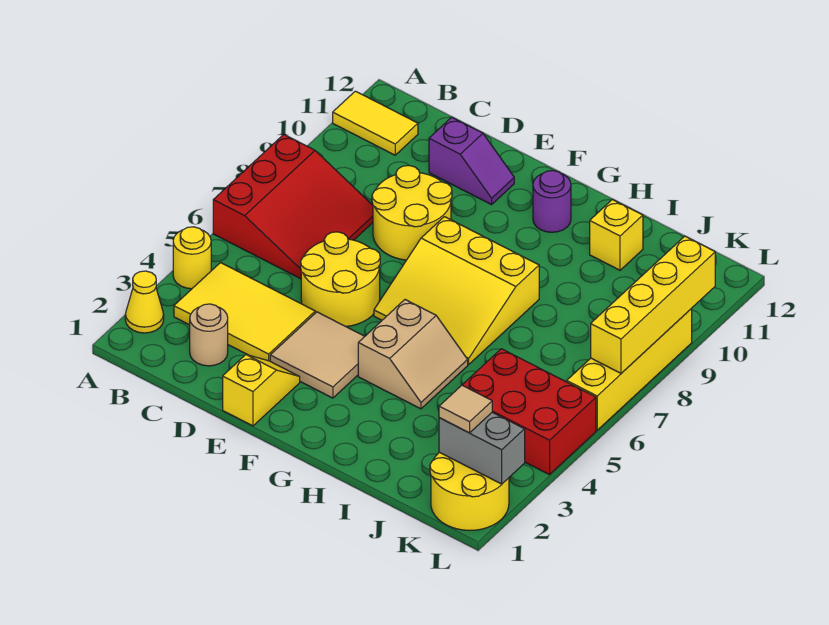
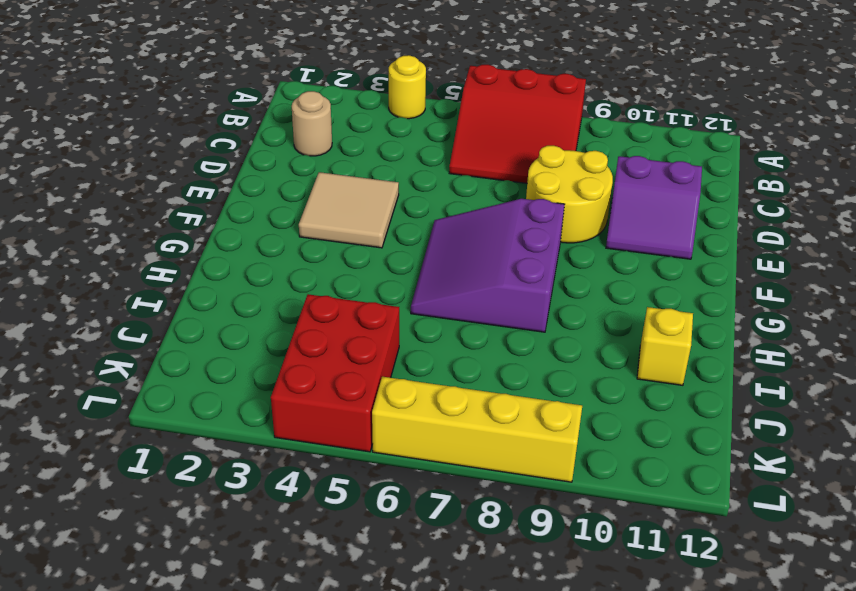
purple slope D10:E11 level 1 top D -> purple slope D11:E11 level 1 top D
purple slope F6:H8 level 1 top 8 -> yellow slope F6:H8 level 1 top 8
none -> yellow cone A2 level 1
none -> yellow tile A11:B11 level 1
none -> yellow tile B3:D4 level 1

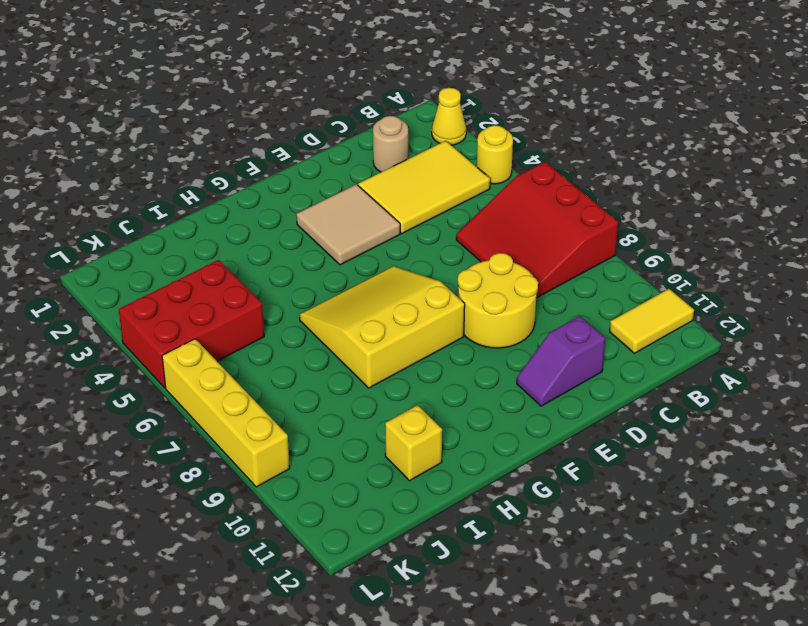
none -> yellow round brick D5:E6 level 1
none -> yellow slope E1:E2 level 1 top 1
none -> tan slope G4:H5 level 1 top G

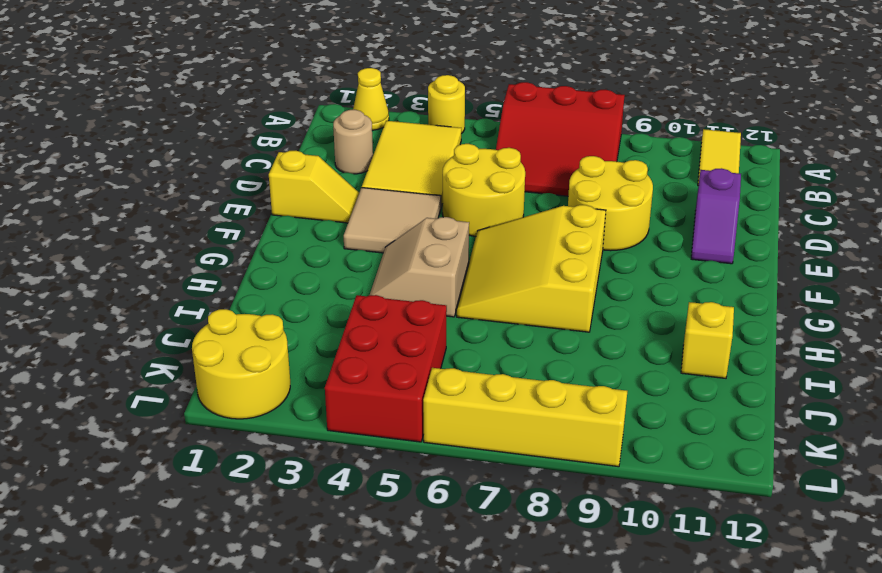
tan slope G4:H5 level 1 top 5 -> tan slope G4:H5 level 1 top G
none -> purple round brick G11 level 1
none -> grey brick K2:L2 level 2
none -> yellow brick L7:L10 level 2

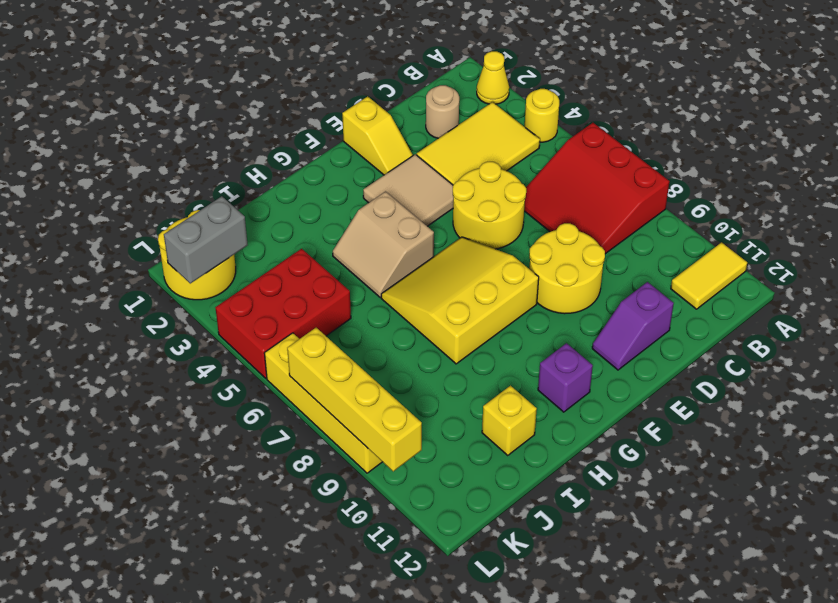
purple brick G11 level 1 -> purple round brick G11 level 1
none -> tan tile K2 level 3

